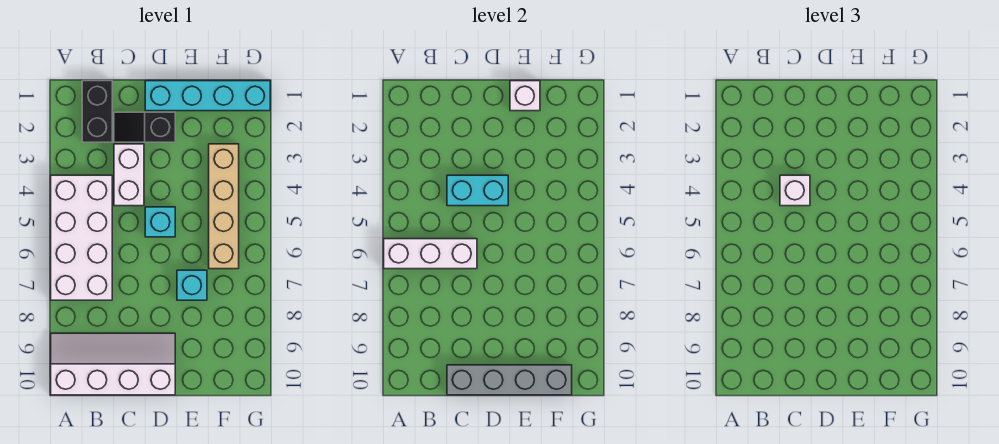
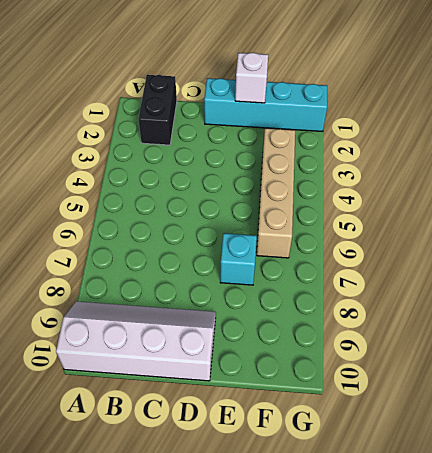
none -> white brick A4:B7 level 1
none -> black slope C2:D2 level 1 top D
none -> white brick C3:C4 level 1

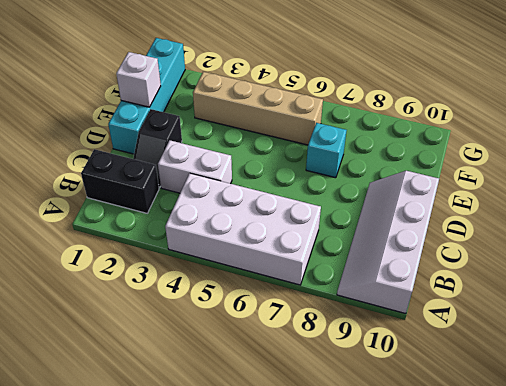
none -> cyan brick D5 level 1
none -> white brick A6:C6 level 2
none -> cyan brick C4:D4 level 2

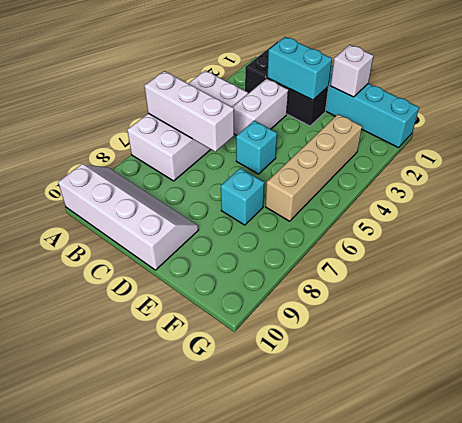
cyan brick C2:D2 level 2 -> cyan brick C4:D4 level 2
none -> grey brick C10:F10 level 2
none -> white brick C4 level 3

